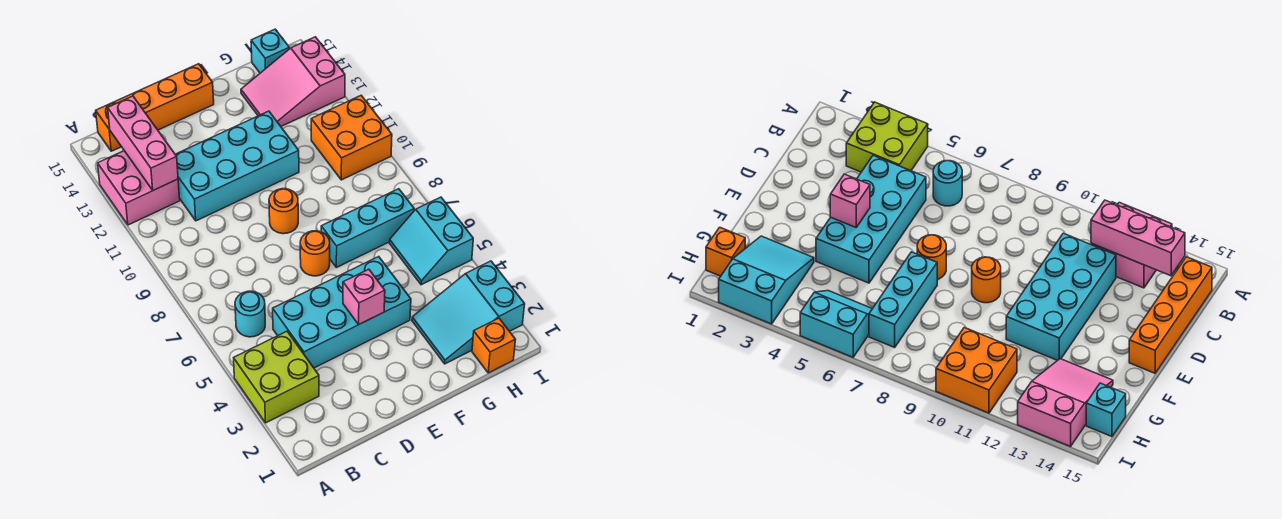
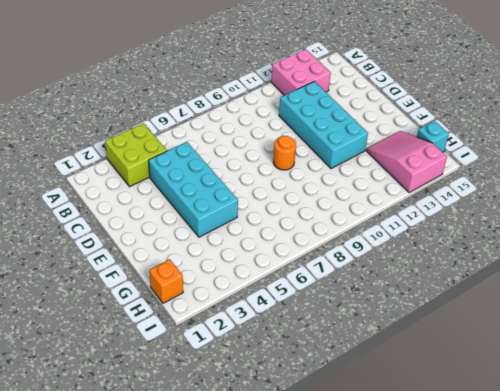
none -> cyan round brick B6 level 1
none -> orange brick B15:E15 level 1
none -> orange round brick E7 level 1

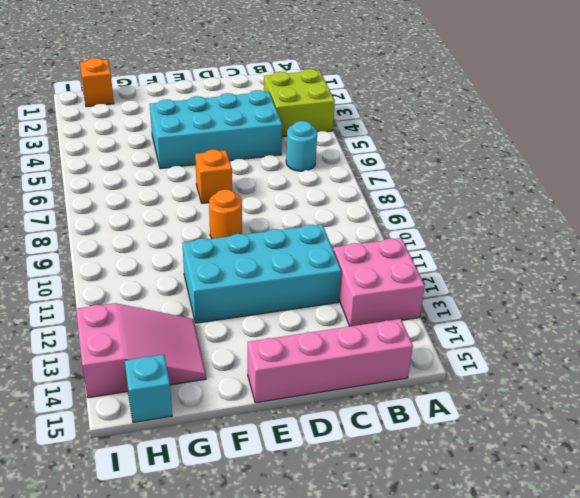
pink brick B15:E15 level 1 -> orange brick B15:E15 level 1
orange brick E7 level 1 -> orange round brick E7 level 1
none -> cyan brick F7:H7 level 1
none -> cyan slope G2:I3 level 1 top I
none -> cyan slope H5:I6 level 1 top I

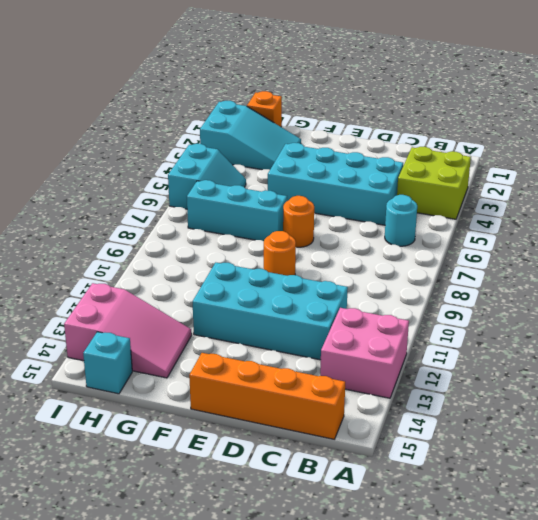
none -> orange brick H10:I11 level 1
none -> pink brick B12:B14 level 2
none -> pink brick E4 level 2

